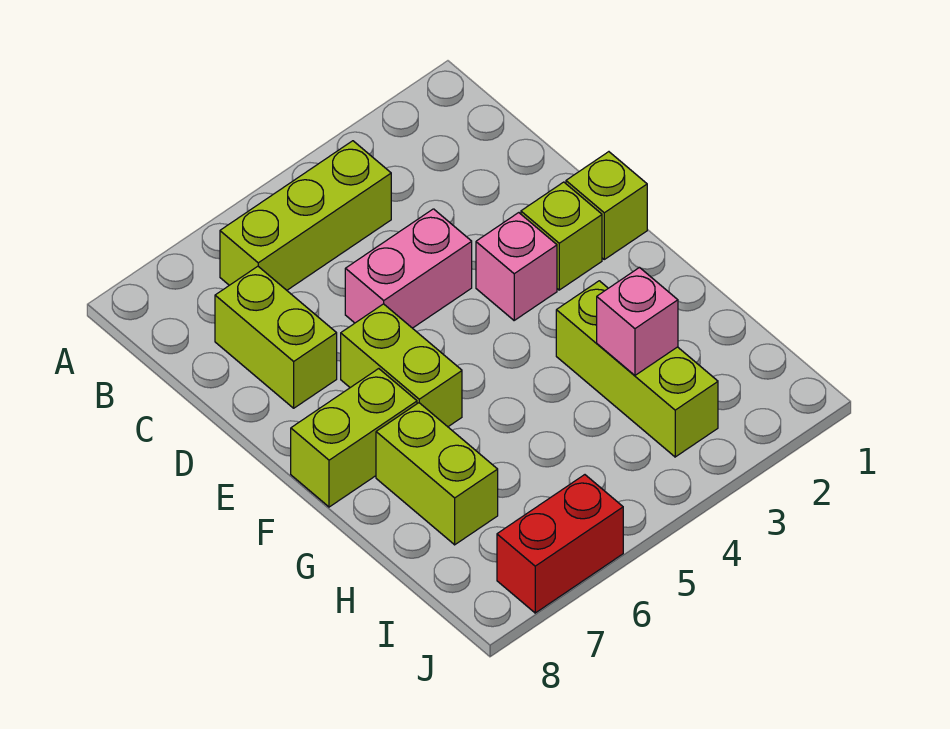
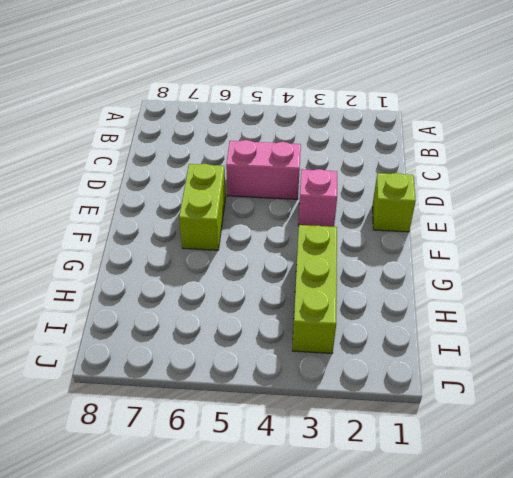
none -> lime brick B4:B6 level 1
none -> lime brick C7:D7 level 1
none -> lime brick E2 level 1

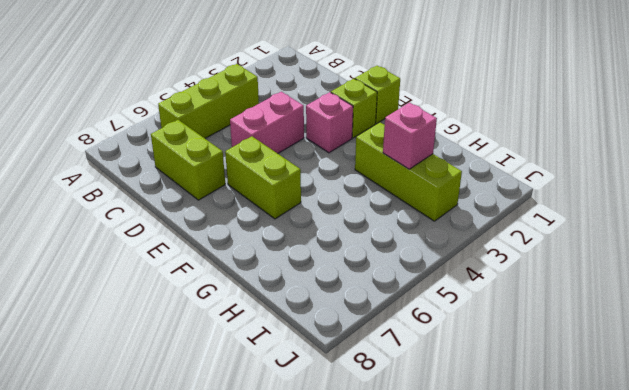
none -> lime brick F7:F8 level 1
none -> lime brick G7:H7 level 1
none -> red brick J6:J7 level 1

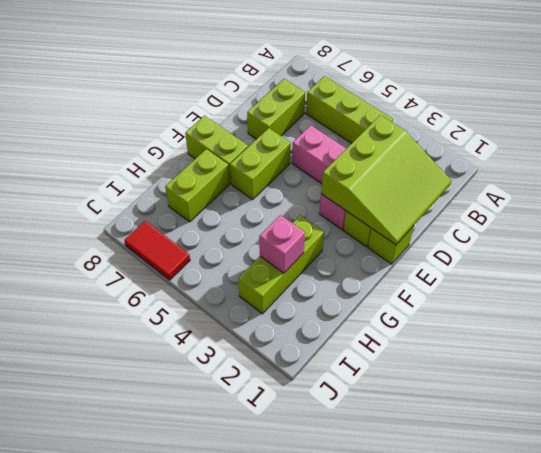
lime slope C1:E3 level 2 top 3 -> none
red tile J6:J7 level 1 -> red brick J6:J7 level 1

